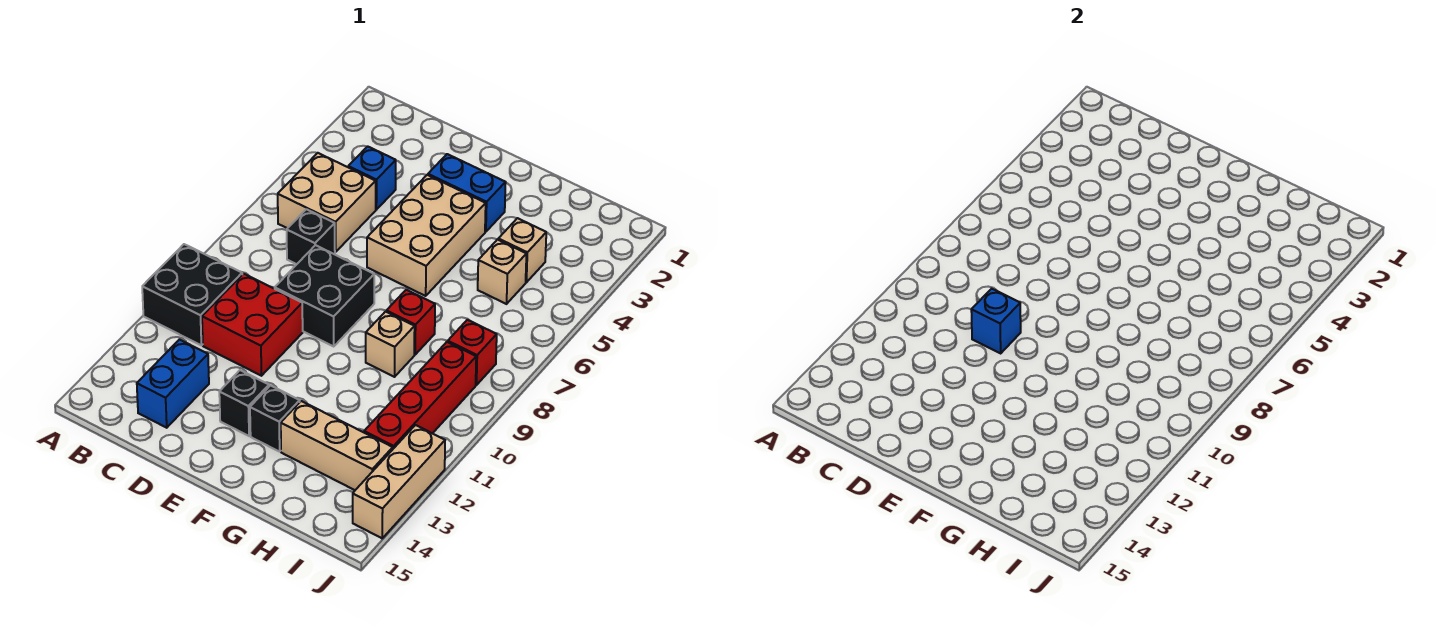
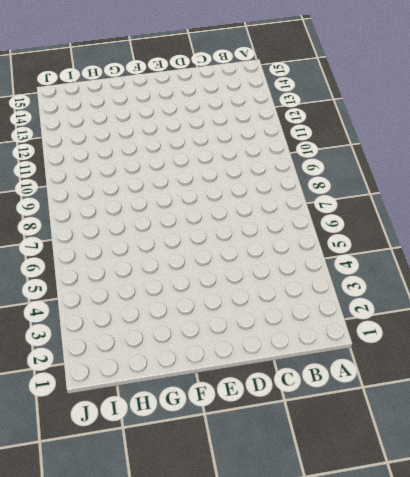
none -> black brick A10:B11 level 1
none -> tan brick B5:C6 level 1
none -> blue brick C4 level 1

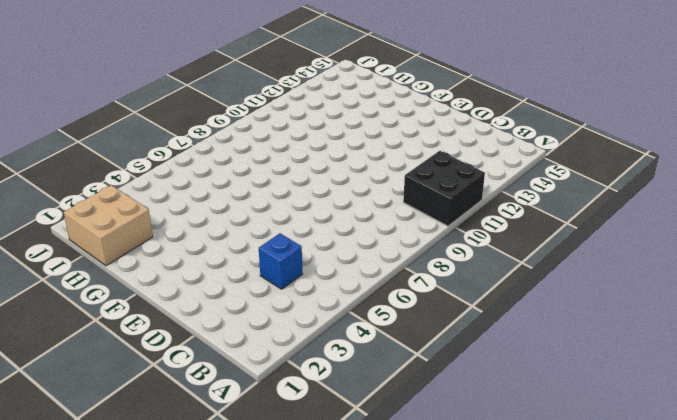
tan brick H1:I2 level 1 -> tan brick B5:C6 level 1
none -> black brick C7 level 1
none -> red brick C10:D11 level 1
none -> blue brick C13:C14 level 1

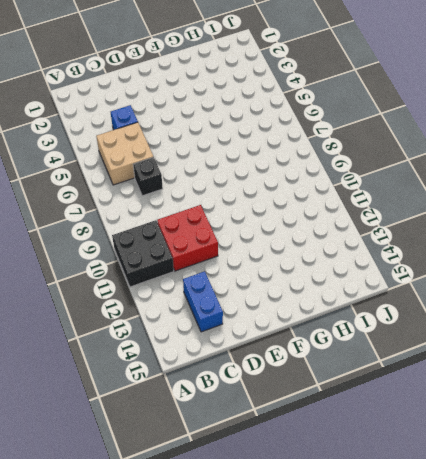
none -> black brick D8:E9 level 1
none -> blue brick E3:F3 level 1
none -> tan brick E4:F6 level 1

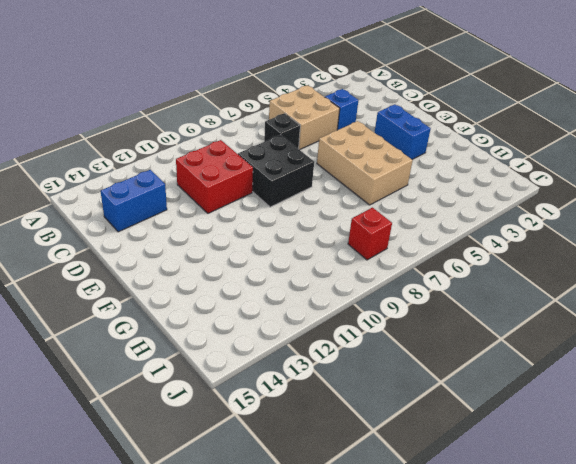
tan brick E5:G6 level 1 -> tan brick E4:F6 level 1
none -> black brick A10:B11 level 1
none -> black brick E13 level 1
none -> black brick F13 level 1

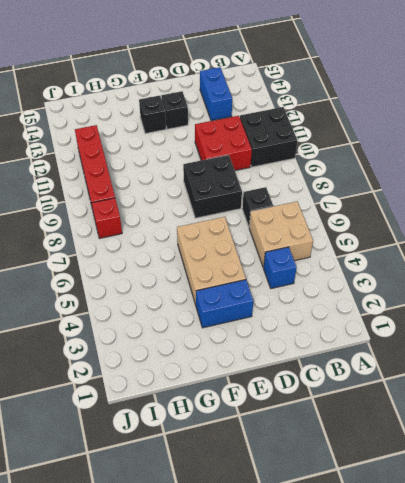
none -> red brick G8 level 1
none -> tan brick G9 level 1
none -> tan brick G13:I13 level 1

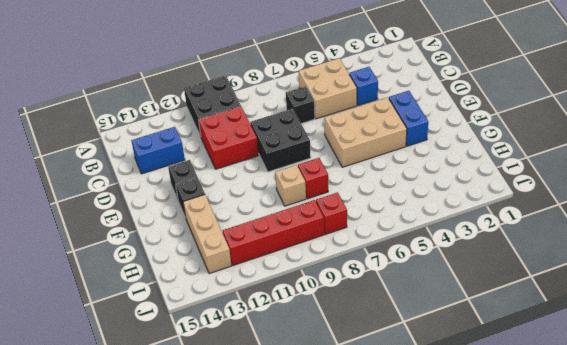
none -> tan brick H4 level 1
none -> tan brick H5 level 1
none -> tan brick J12:J14 level 1

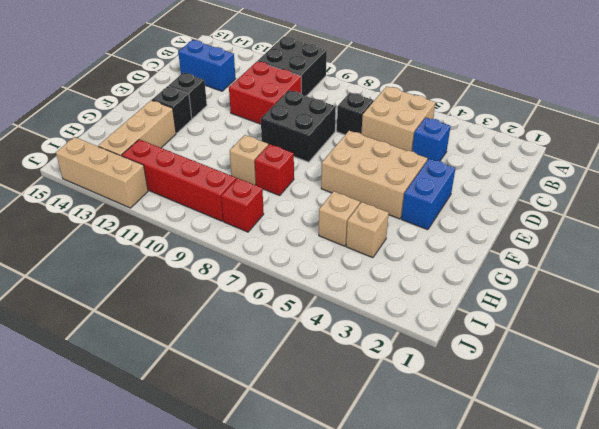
none -> blue brick D10 level 2

